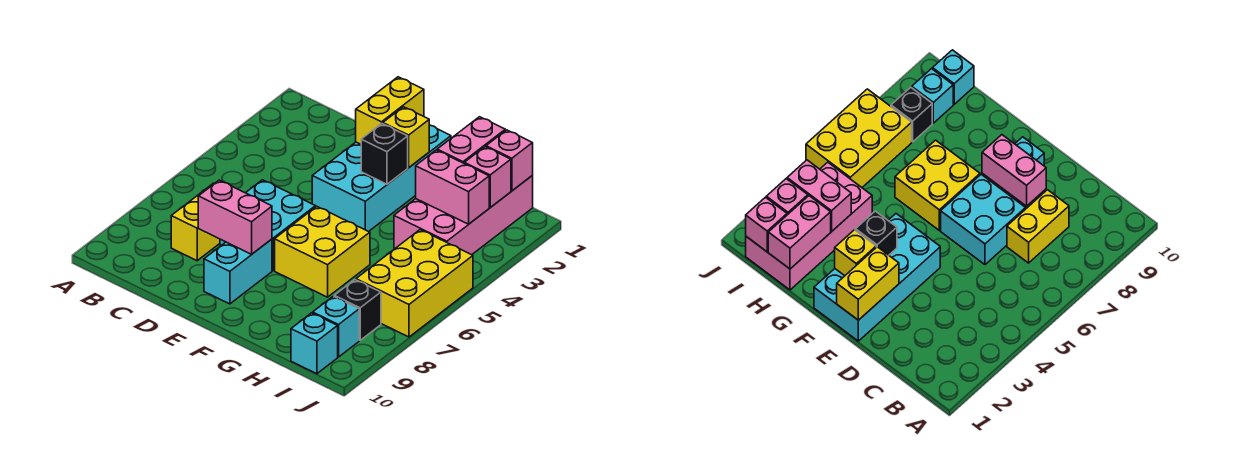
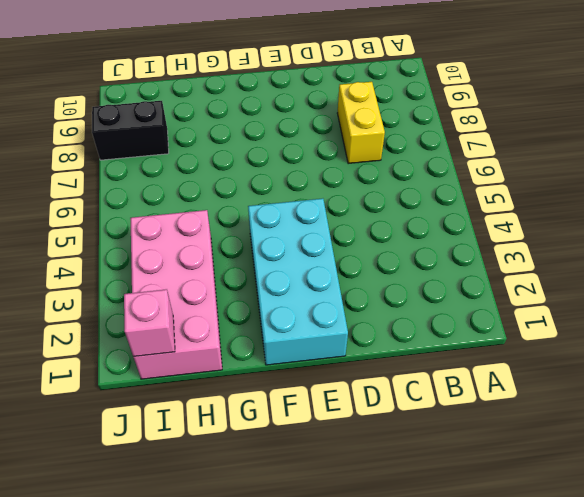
black brick I8:J8 level 1 -> black brick I8 level 1
none -> cyan brick D6:E7 level 1
none -> cyan brick E8:E9 level 1
none -> yellow brick F6:G7 level 1

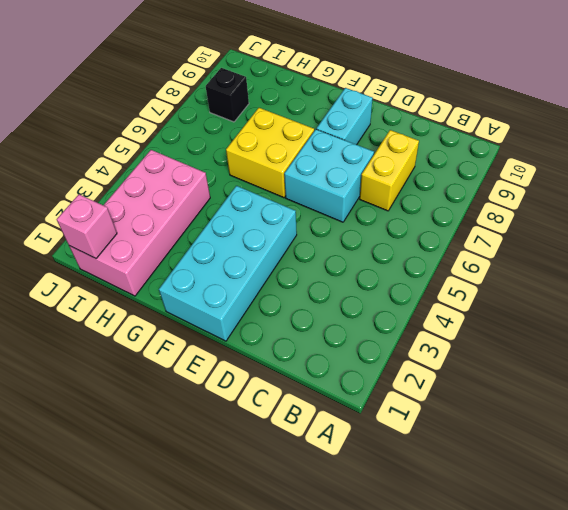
none -> yellow brick I5:J7 level 1
none -> cyan brick I9 level 1
none -> cyan brick I10 level 1

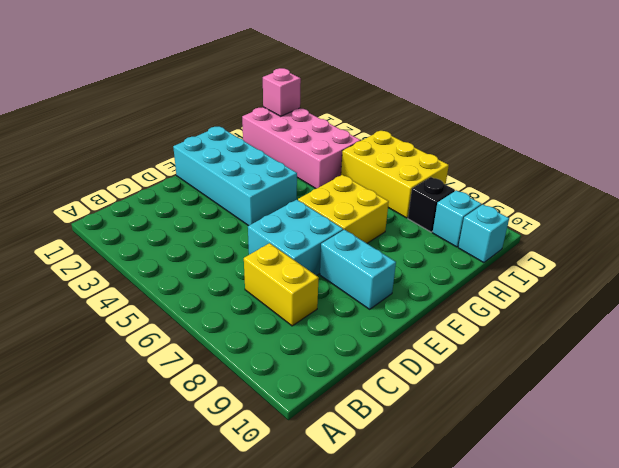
none -> pink brick D8:E8 level 2
none -> yellow brick E1:E2 level 2
none -> yellow brick F2 level 2

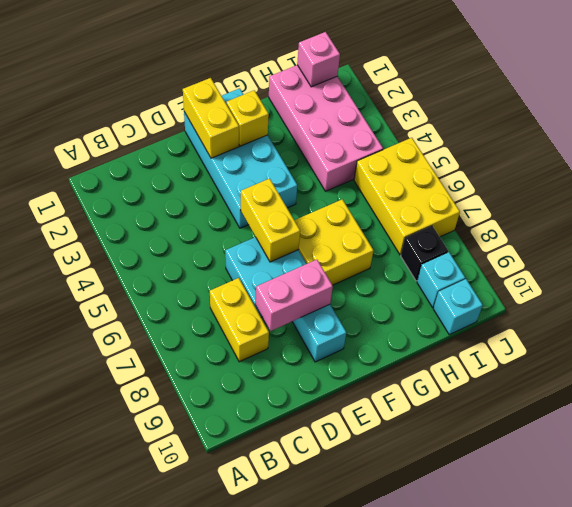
yellow brick E5:E6 level 2 -> none
none -> black brick F3 level 2
none -> pink brick H1:H2 level 2
none -> pink brick H3:I3 level 2

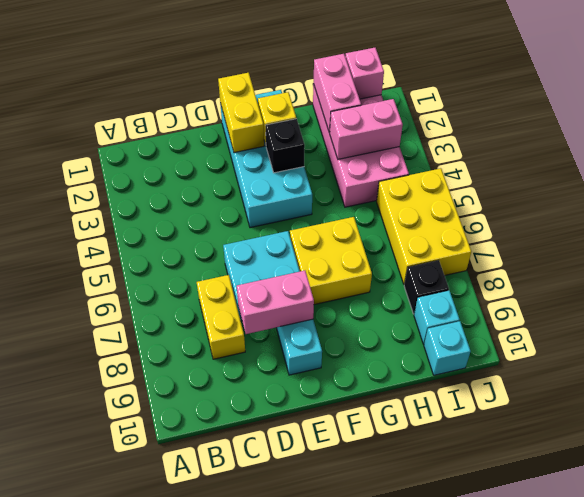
none -> pink brick I2 level 2

